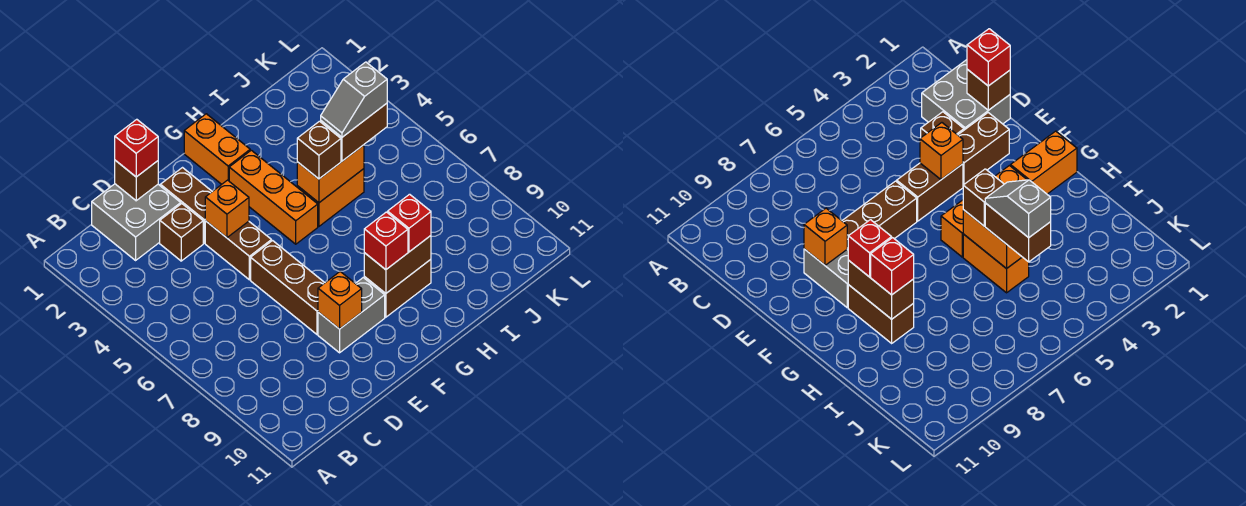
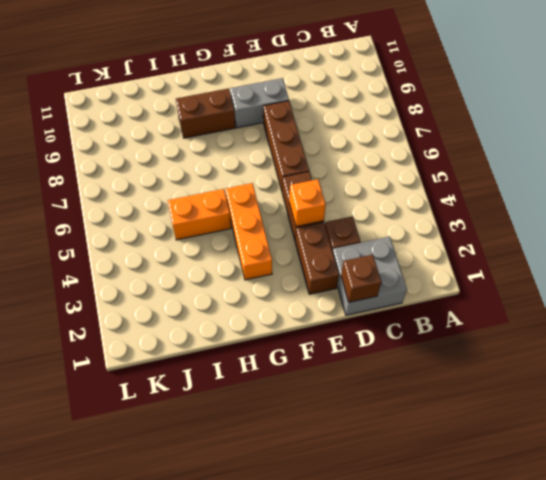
none -> orange brick G1:G2 level 1
none -> orange brick E9 level 2
none -> brown brick G9:H9 level 2

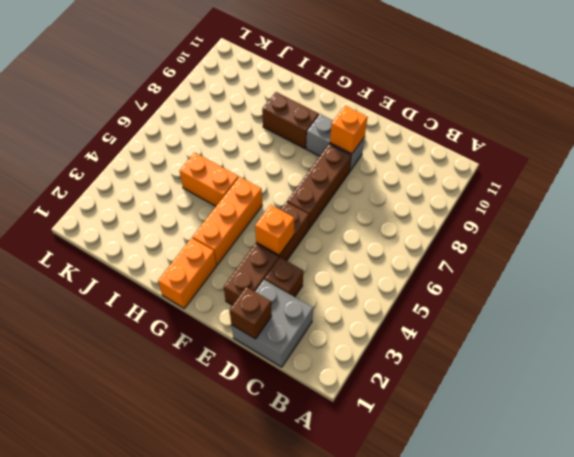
none -> brown brick G9:H9 level 2
none -> orange brick H5:I5 level 2
none -> red brick D1 level 3

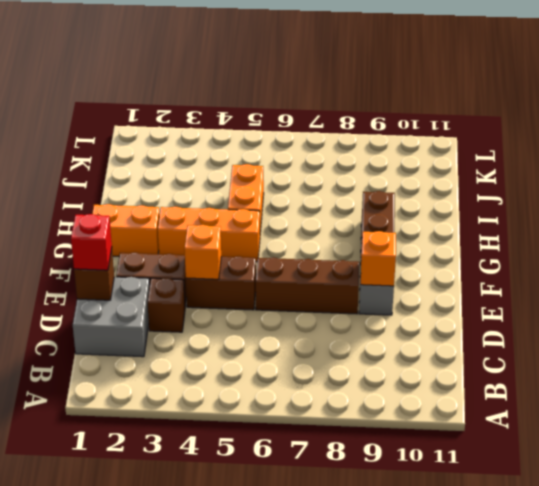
none -> brown brick G9:H9 level 2
none -> orange brick H5:I5 level 2
none -> red brick G9 level 3

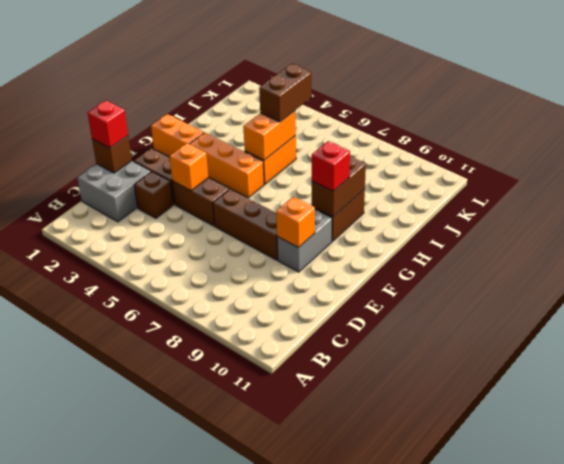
none -> brown brick H5 level 3
none -> red brick H9 level 3
none -> grey slope I5:J5 level 4 top J

